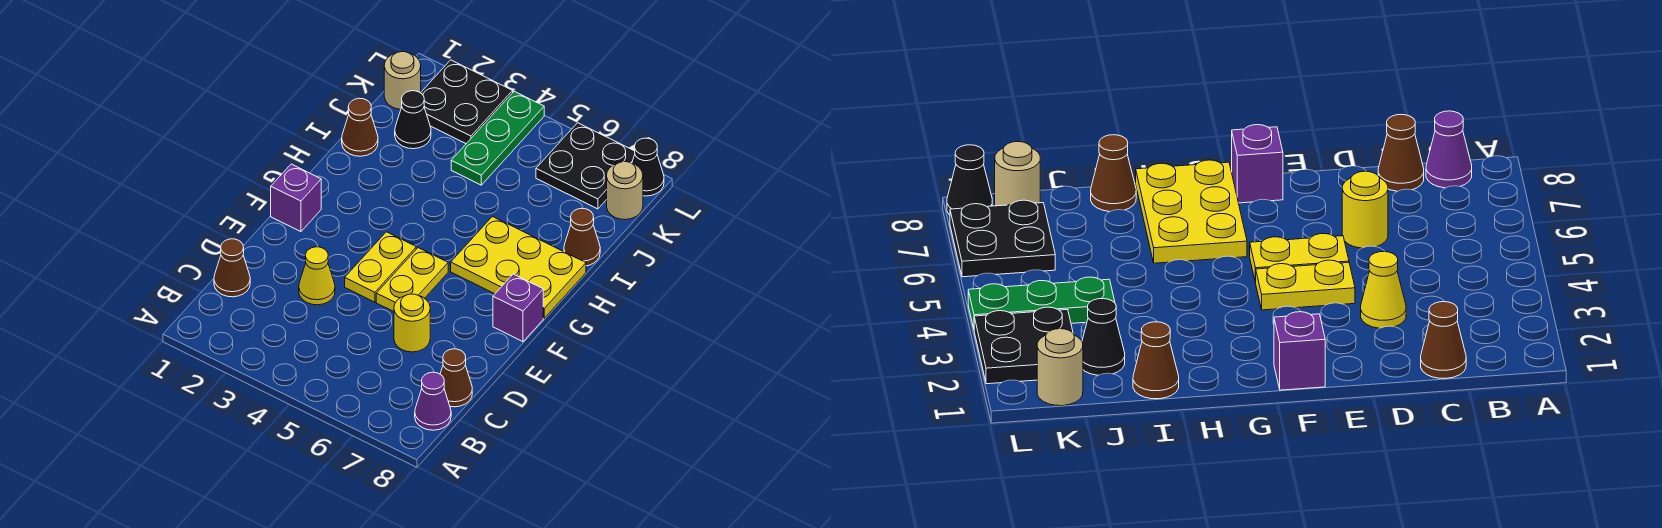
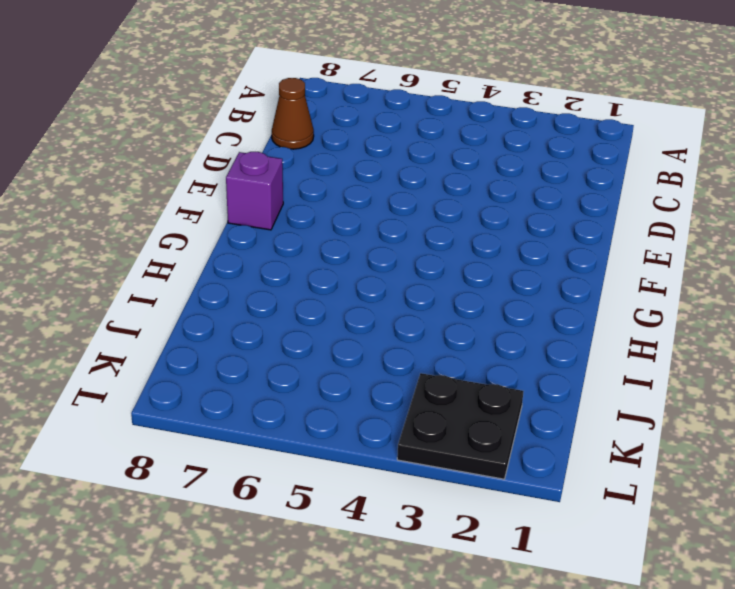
none -> purple cone B8 level 1
none -> brown cone C1 level 1
none -> yellow cone D3 level 1

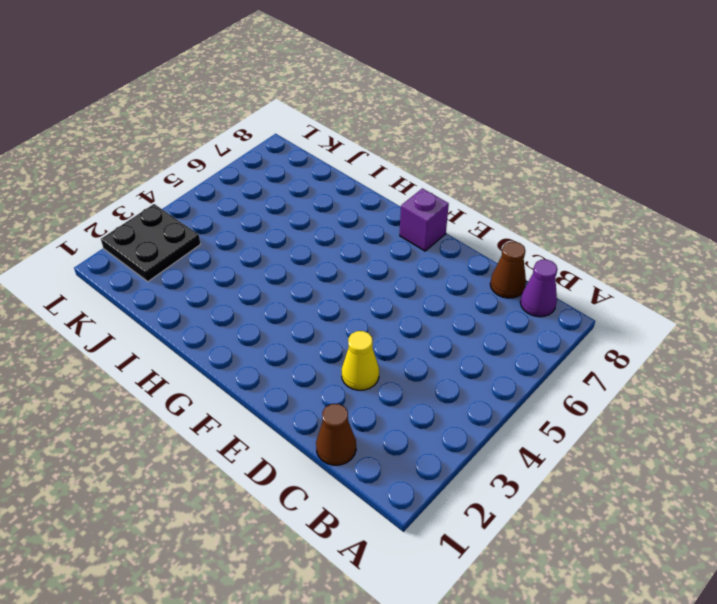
none -> yellow round brick D6 level 1
none -> yellow plate E4:F4 level 1
none -> yellow plate E5:F5 level 1

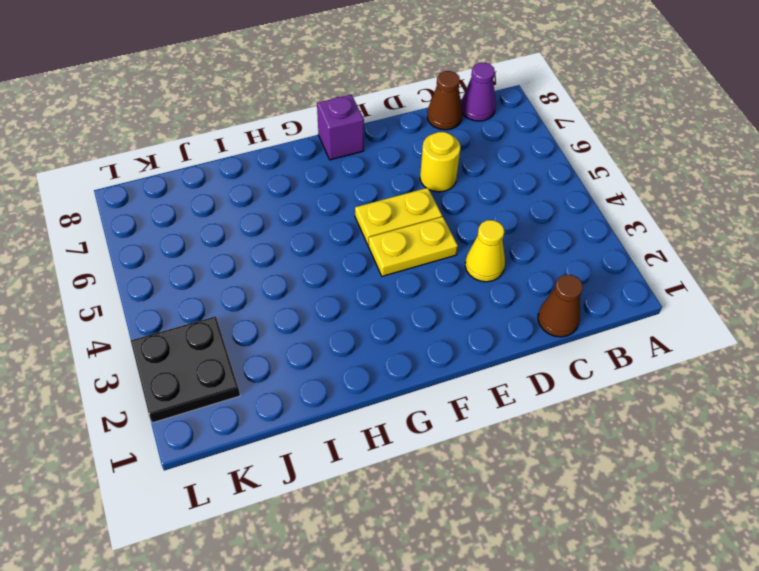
none -> purple brick F1 level 1
none -> yellow plate G6:H8 level 1
none -> brown cone I1 level 1

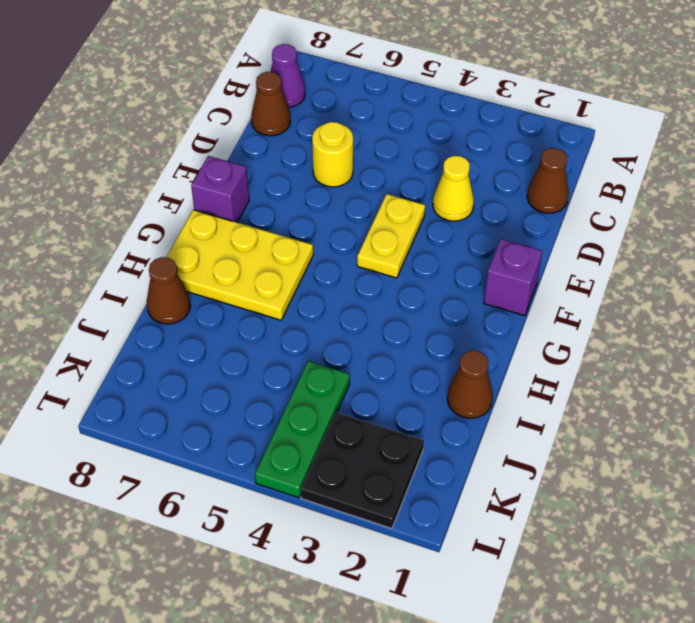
none -> yellow plate E5:F5 level 1
none -> black cone J2 level 1
none -> tan round brick K1 level 1

